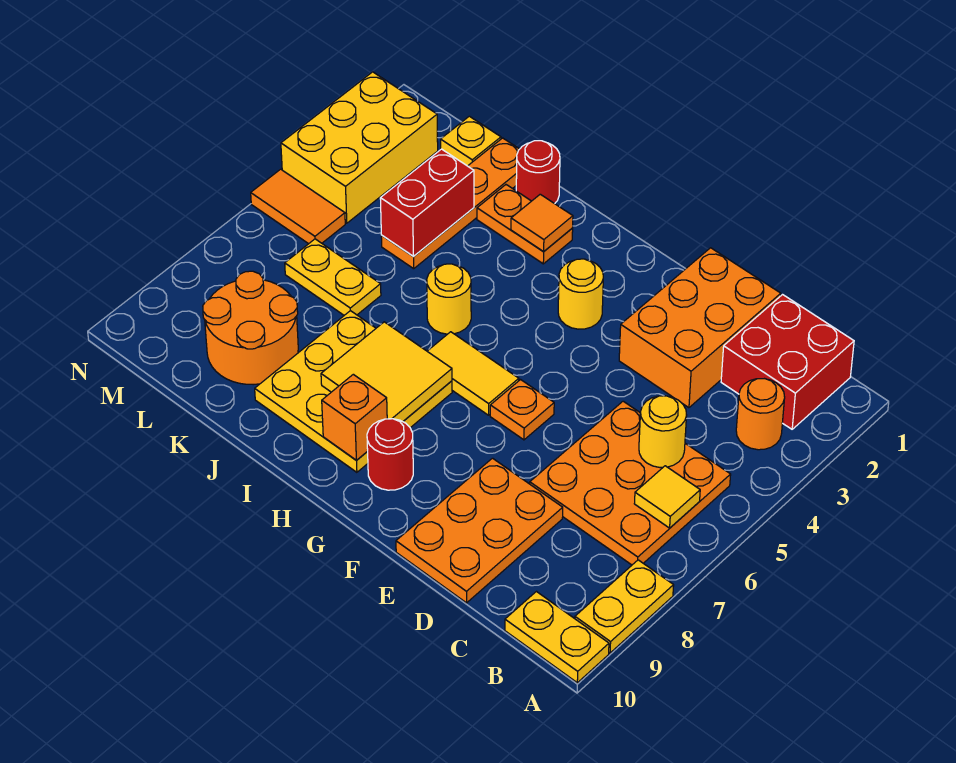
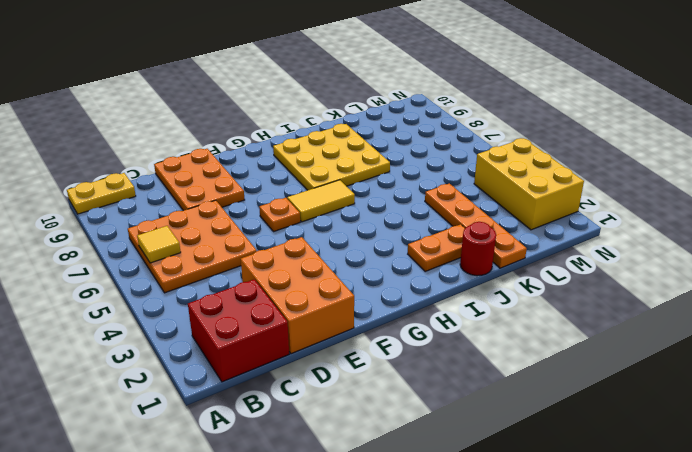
none -> yellow plate A8:A9 level 1
none -> orange round brick B3 level 1
none -> yellow round brick G3 level 1

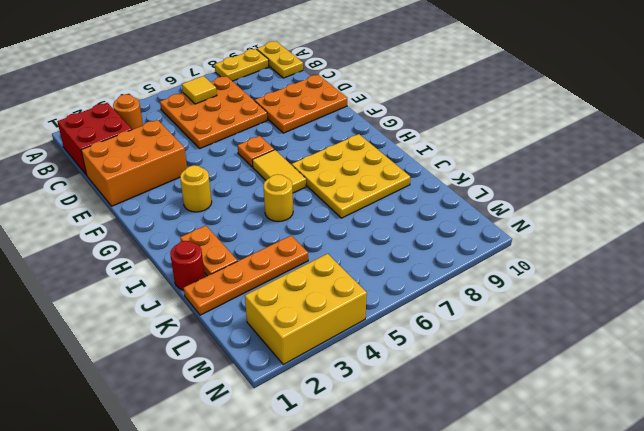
none -> red round brick G9 level 1
none -> yellow plate K6:L6 level 1
none -> orange round brick K8:L9 level 1

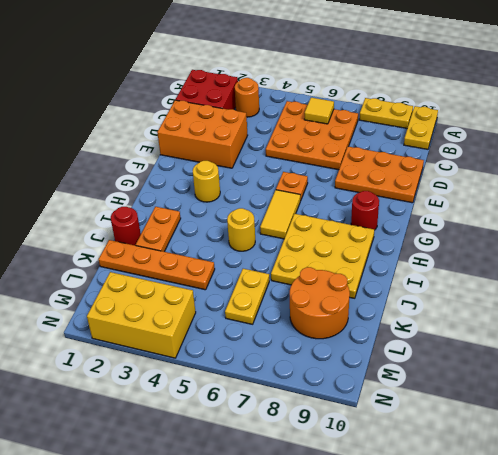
none -> yellow plate L1 level 1
none -> orange tile M5:N5 level 1
none -> yellow round brick C5 level 2

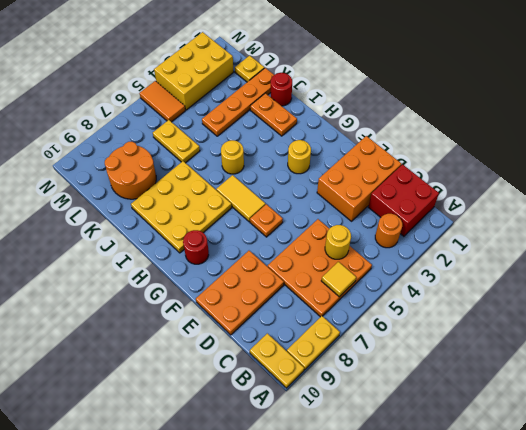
none -> yellow tile H7:I8 level 2
none -> orange brick H9 level 2
none -> orange tile I2 level 2

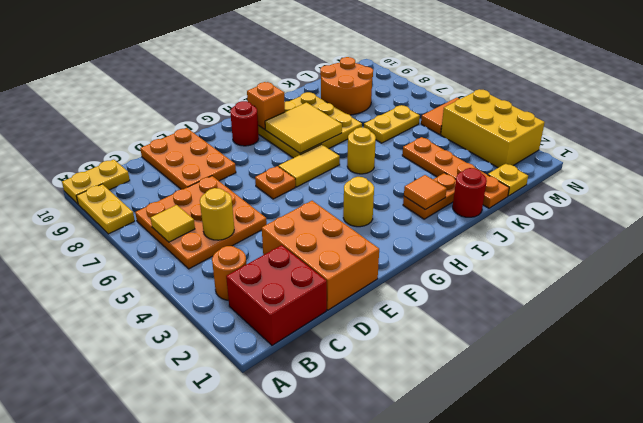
none -> red brick K3:K4 level 2

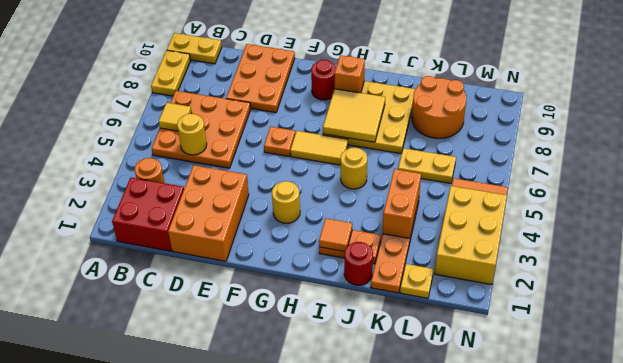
orange brick K3:K4 level 2 -> red brick K3:K4 level 2

